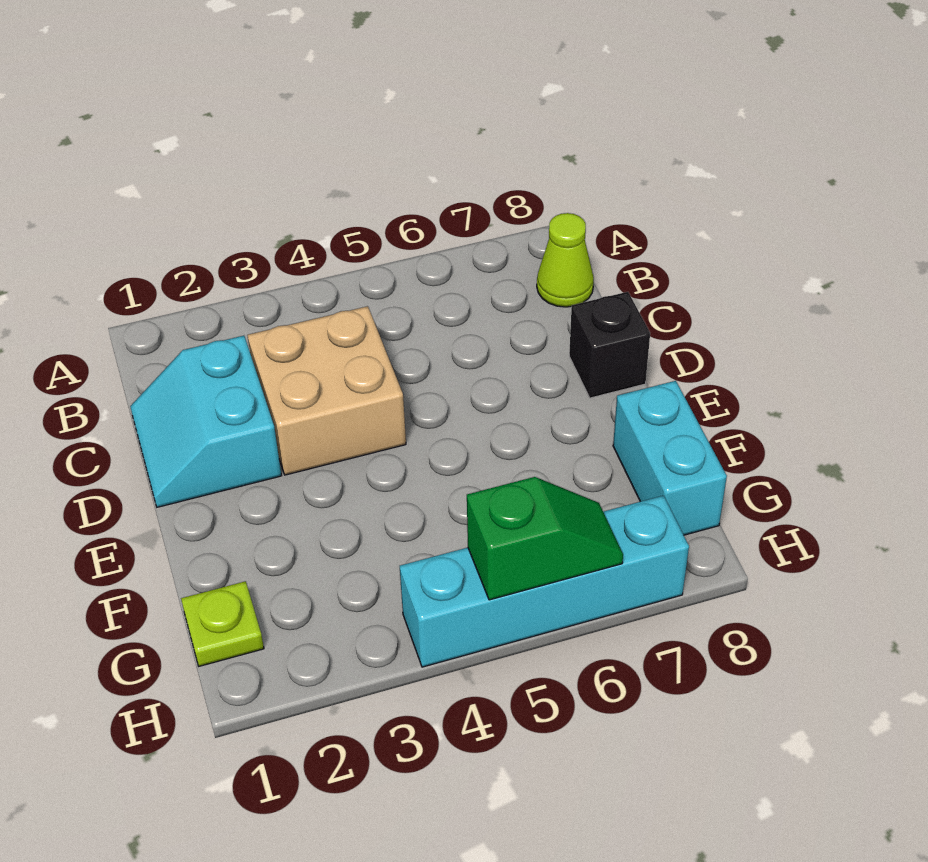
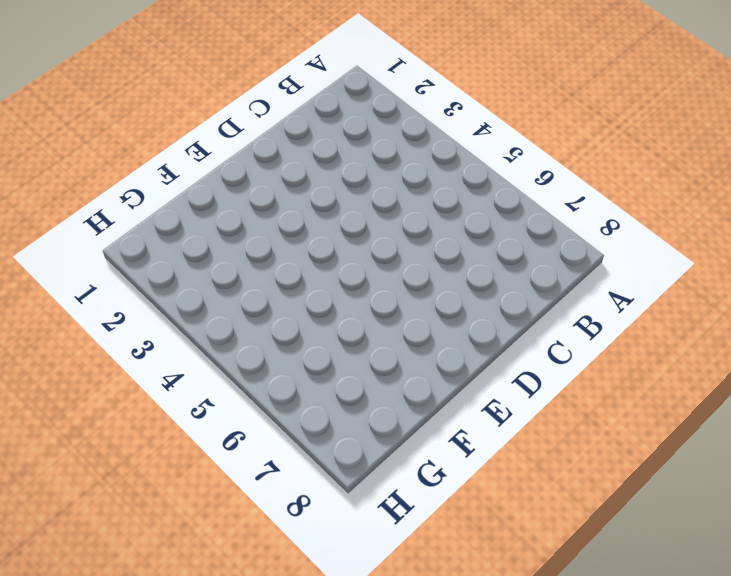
none -> lime cone B8 level 1
none -> cyan slope C1:D2 level 1 top 2

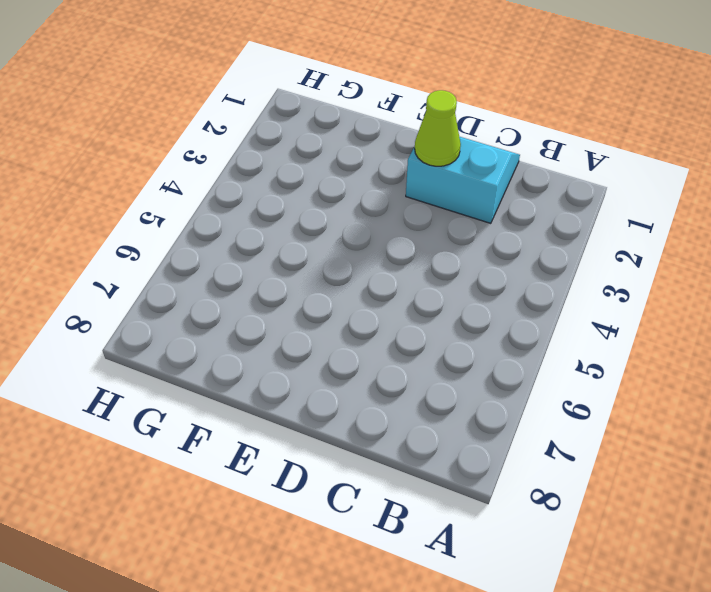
lime cone D2 level 2 -> lime cone B8 level 1
none -> tan brick C3:D4 level 1
none -> black brick D8 level 1

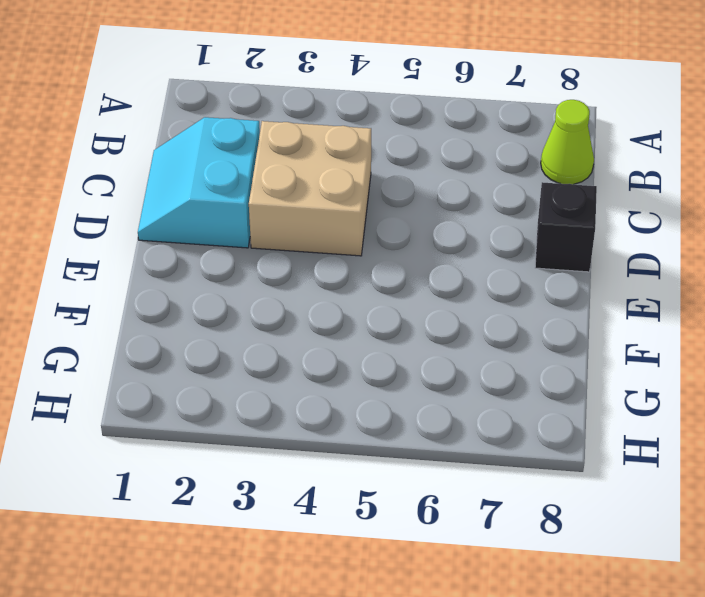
none -> cyan brick F8:G8 level 1
none -> lime plate G1 level 1

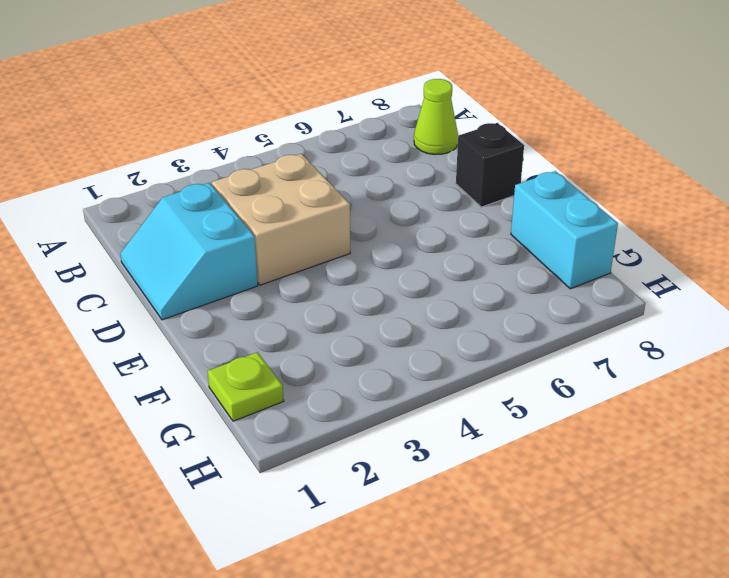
none -> cyan brick H4:H7 level 1
none -> green slope H5:H6 level 2 top 5

